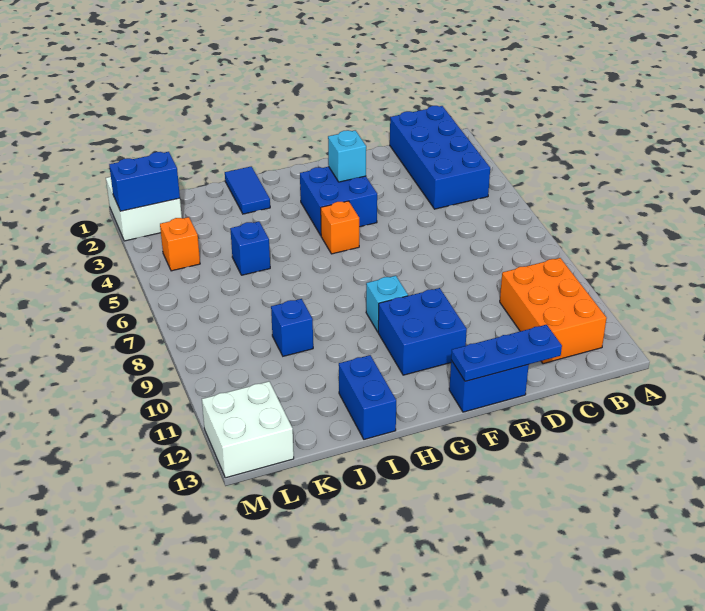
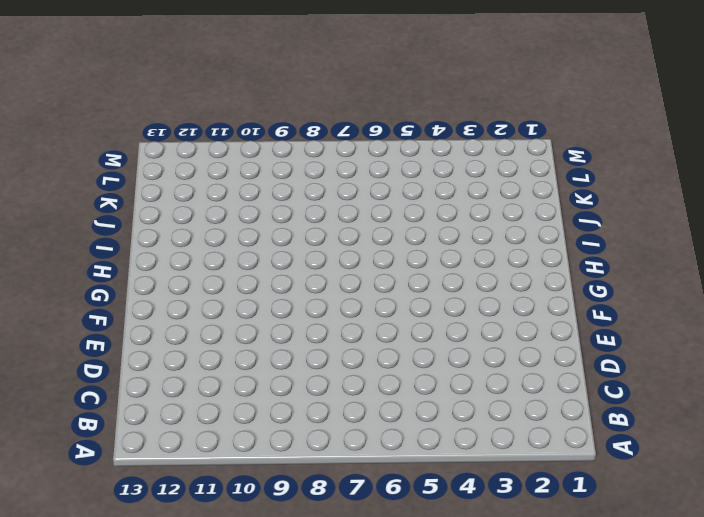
none -> blue brick B1:C4 level 1
none -> orange brick B10:C12 level 1
none -> blue brick E13:F13 level 1

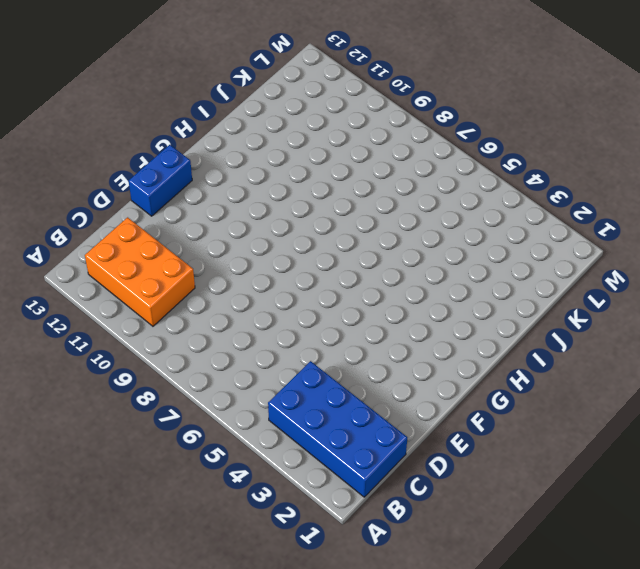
none -> blue brick F3:G4 level 1
none -> blue brick F10:G11 level 1
none -> orange brick G5 level 1

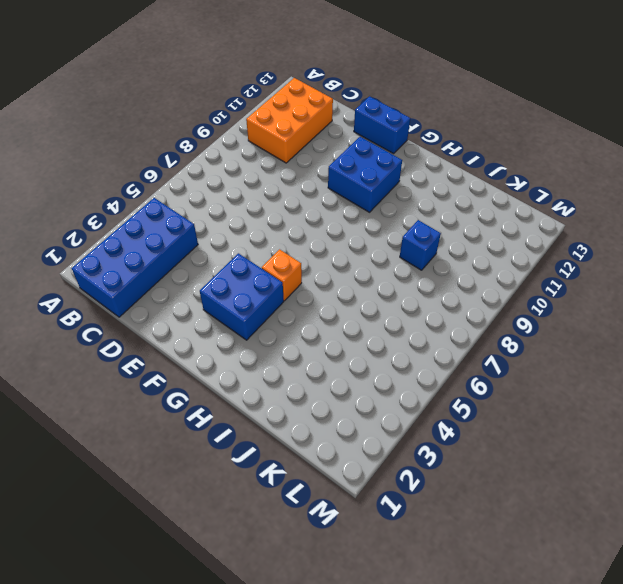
none -> cyan brick G9 level 1
none -> blue tile I1:I2 level 1
none -> blue brick I12:I13 level 1

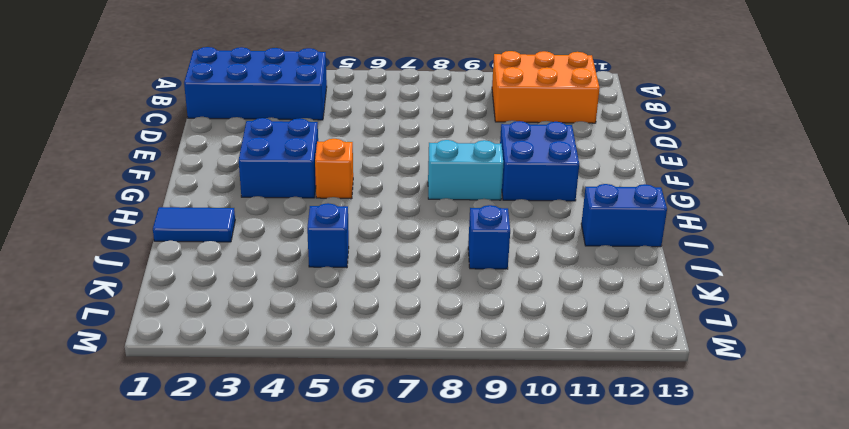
cyan brick G8:G9 level 1 -> cyan brick G9 level 1
none -> blue brick E13:F13 level 1
none -> white brick L1:M2 level 1
none -> orange brick L4 level 1

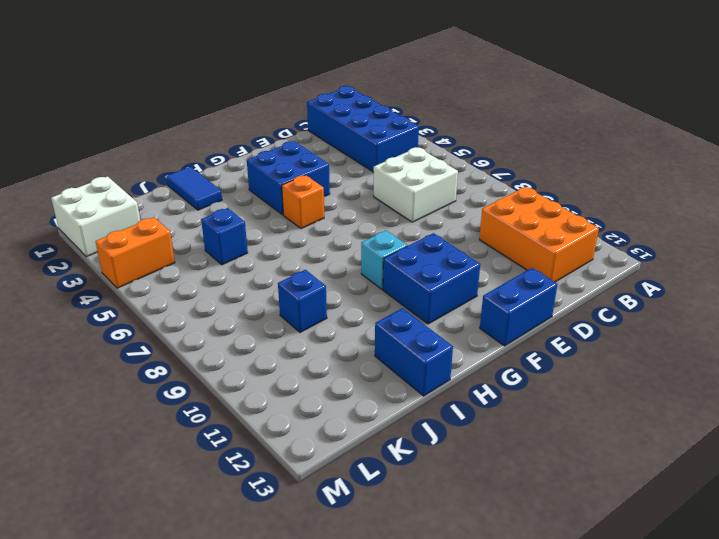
white brick C6:D7 level 1 -> white brick L12:M13 level 1
orange brick L4:M4 level 1 -> orange brick L4 level 1
none -> blue plate D13:F13 level 2
none -> cyan brick F3 level 2
none -> blue brick L2:M2 level 2

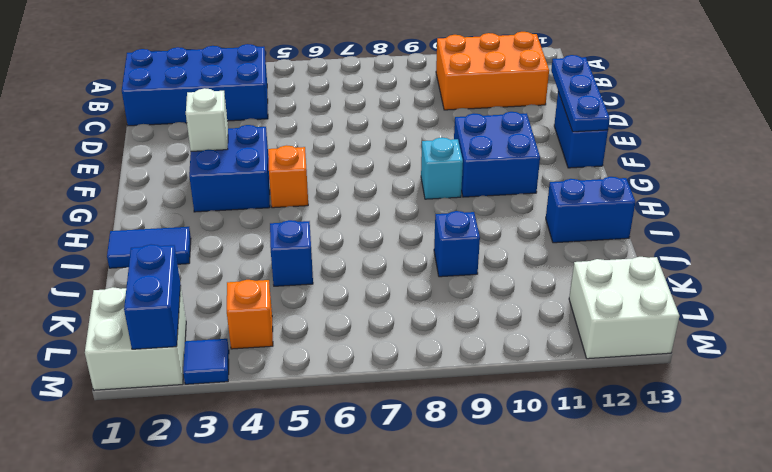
white brick F3 level 2 -> cyan brick F3 level 2
blue tile M3 level 1 -> none

